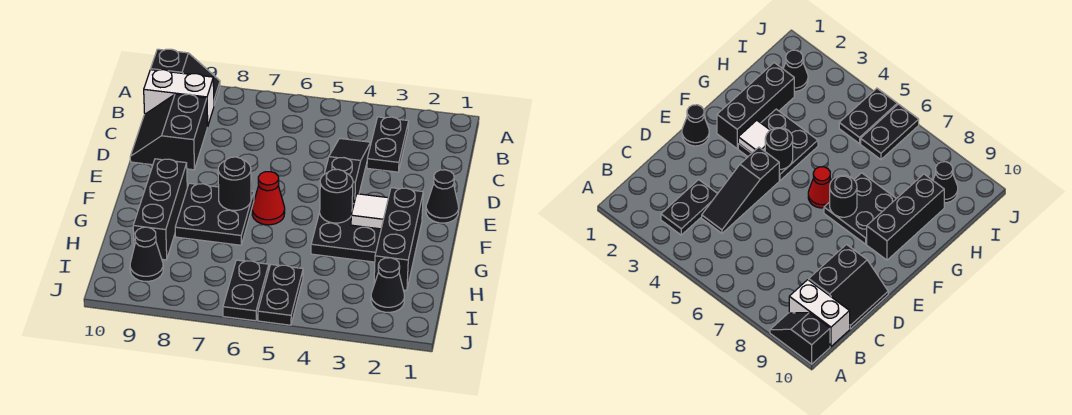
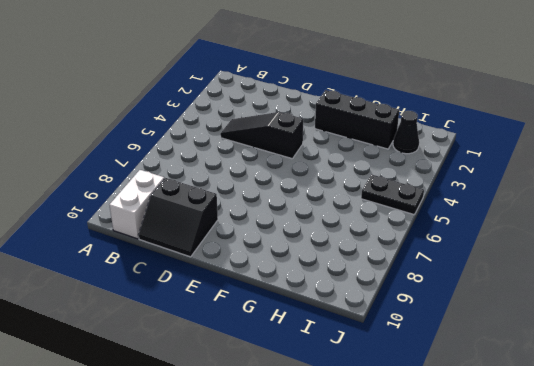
none -> black slope A9:A10 level 1 top 10
none -> black plate B3:C3 level 1
none -> black cone E1 level 1

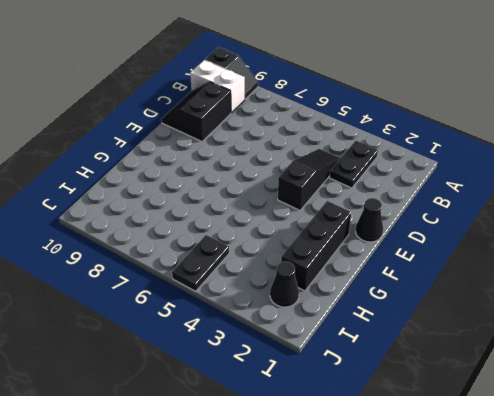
none -> black plate F3:G4 level 1
none -> red cone F6 level 1
none -> black plate F7:G8 level 1

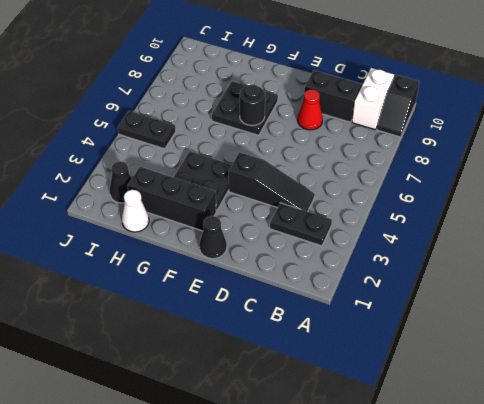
red cone D8 level 1 -> red cone F6 level 1
white cone H1 level 1 -> none
none -> black brick F9:H9 level 1
none -> black plate I6:J6 level 1
none -> black cone I9 level 1

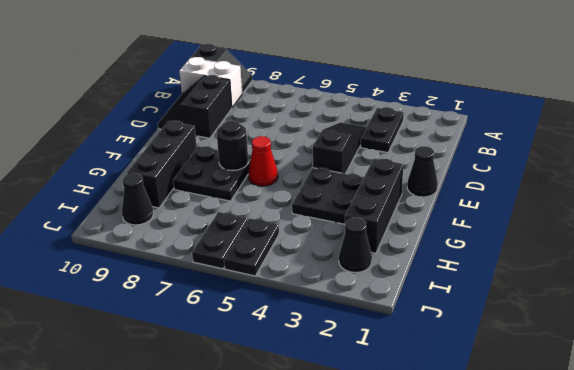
none -> white tile F3 level 2
none -> black round brick F4 level 2

